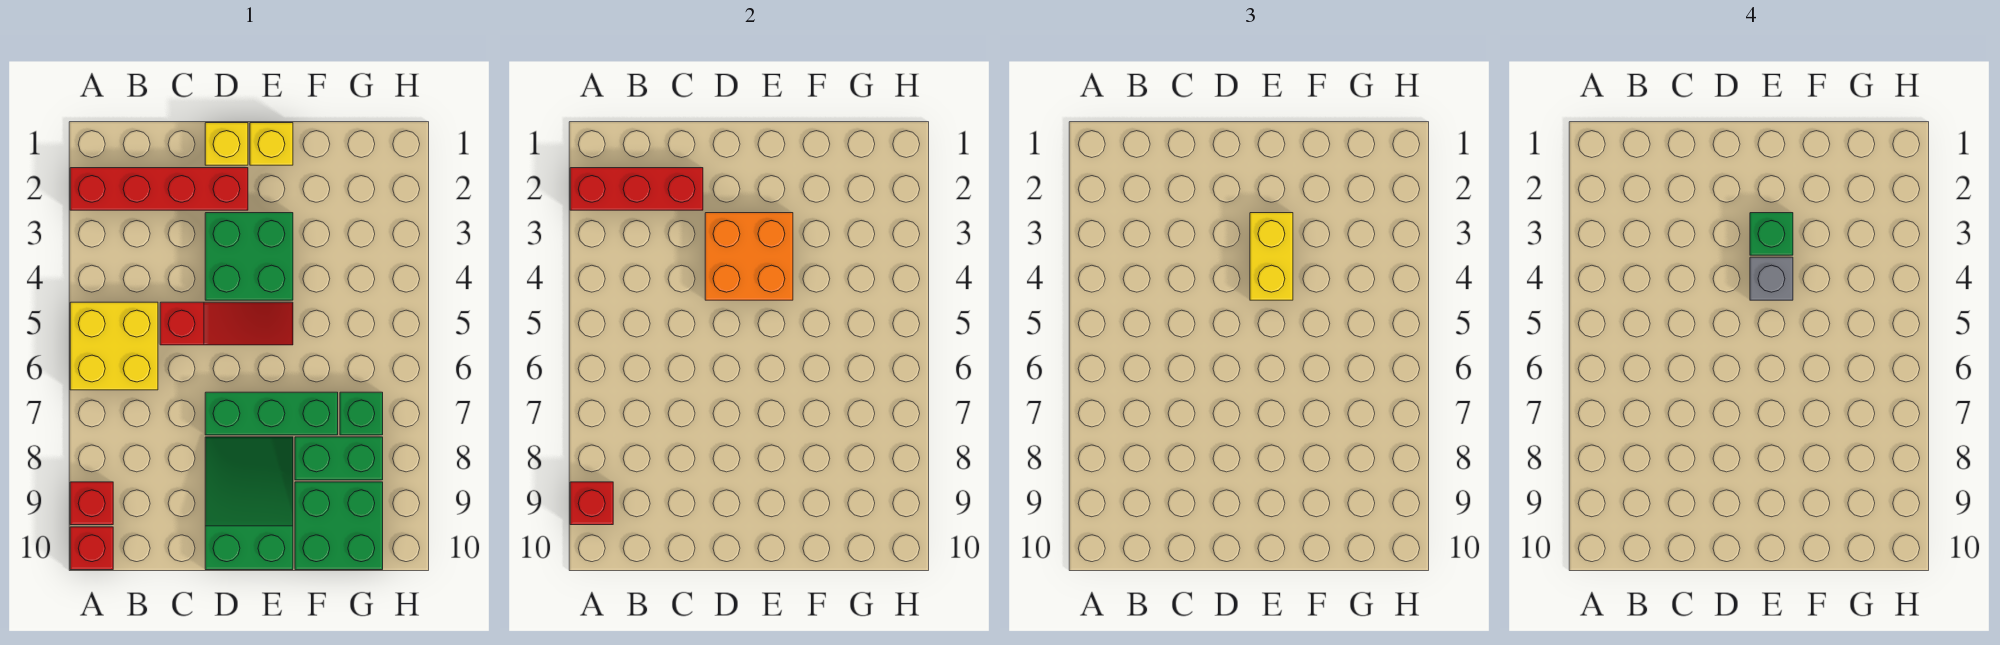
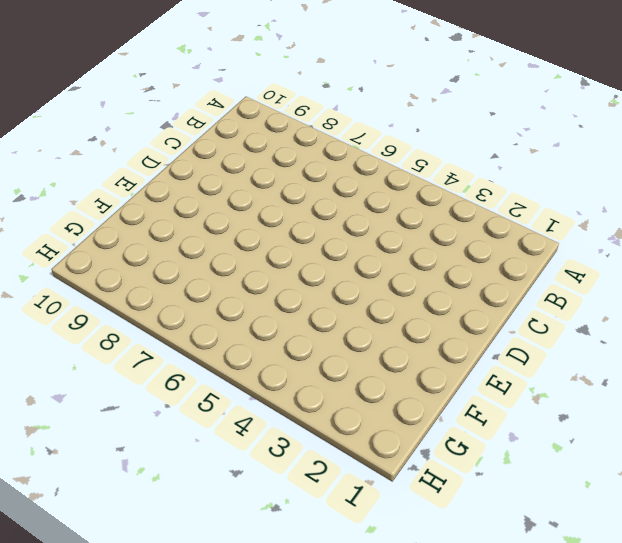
none -> red brick A2:D2 level 1
none -> yellow brick A5:B6 level 1
none -> red brick A9 level 1

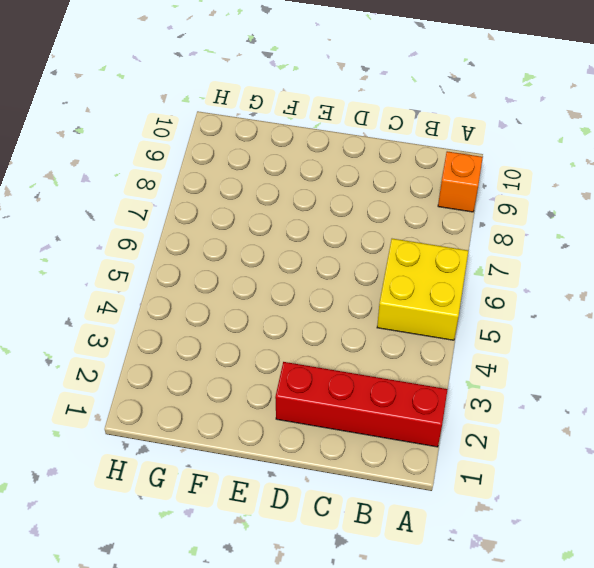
orange brick A9 level 1 -> red brick A9 level 1
none -> red brick A10 level 1
none -> red slope C5:E5 level 1 top C
none -> yellow brick D1 level 1

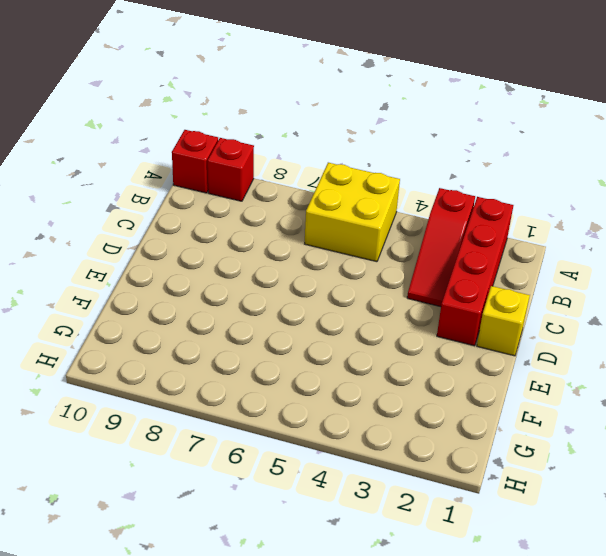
red slope A3:C3 level 1 top A -> red slope C5:E5 level 1 top C
none -> green brick D3:E4 level 1
none -> green brick D7:F7 level 1
none -> green slope D8:E10 level 1 top 10

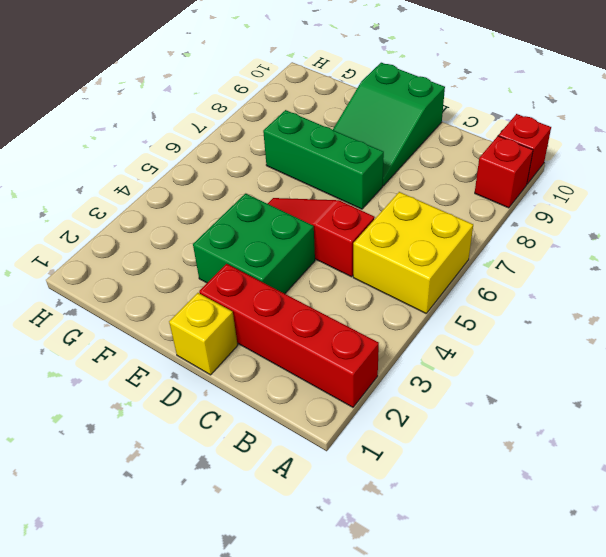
none -> yellow brick E1 level 1
none -> green brick F8:G8 level 1
none -> green brick F9:G10 level 1

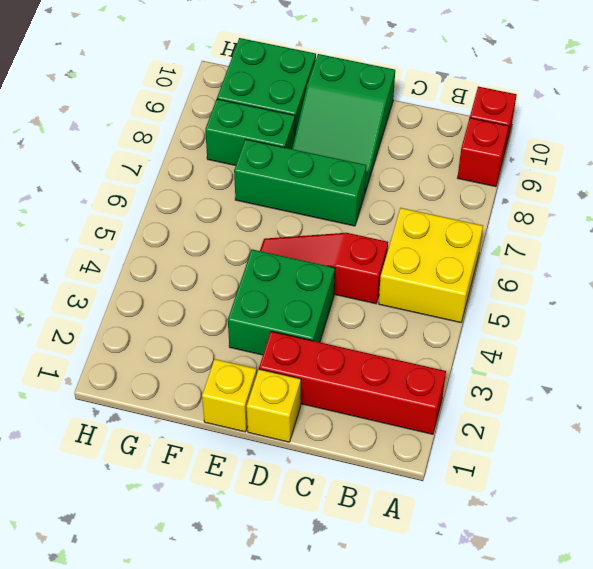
none -> green brick G7 level 1
none -> red brick A2:C2 level 2
none -> red brick A9 level 2

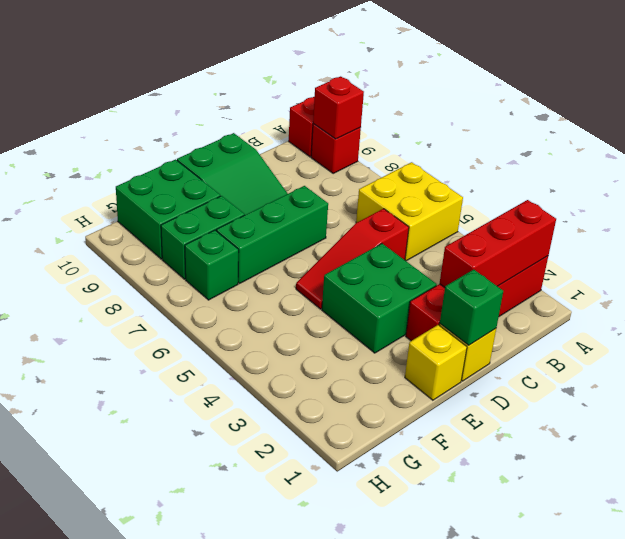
green brick D1 level 2 -> green brick E3 level 4
none -> orange brick D3:E4 level 2
none -> yellow brick E3:E4 level 3
none -> grey brick E4 level 4

